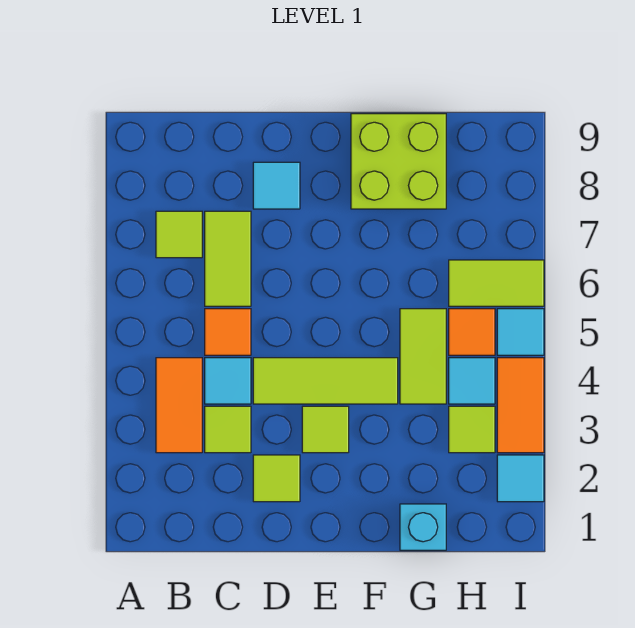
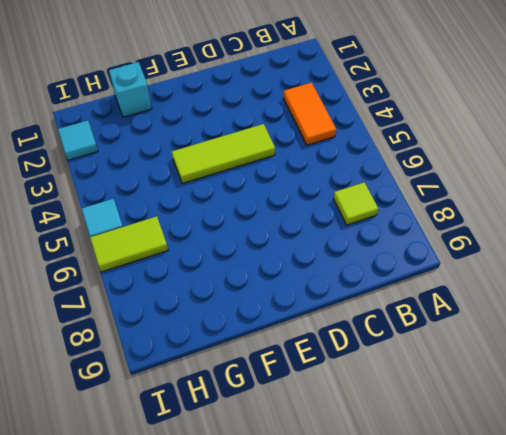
none -> lime tile C3 level 1
none -> cyan tile C4 level 1
none -> orange tile C5 level 1

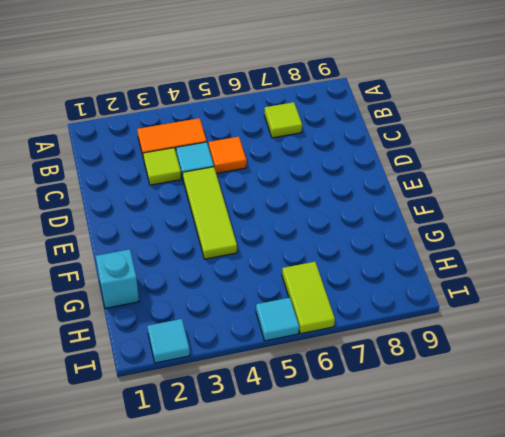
none -> lime tile C6:C7 level 1
none -> lime tile D2 level 1
none -> cyan tile D8 level 1

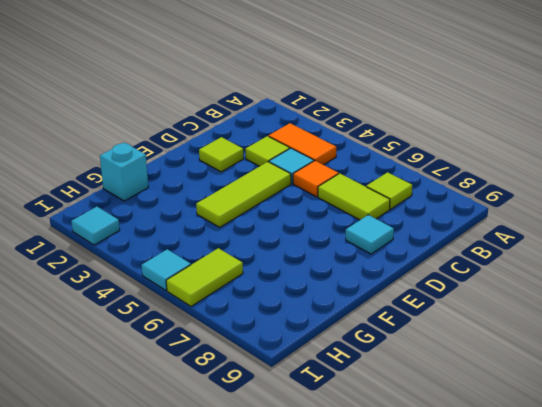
none -> lime tile E3 level 1
none -> lime brick F8:G9 level 1
none -> lime tile G4:G5 level 1

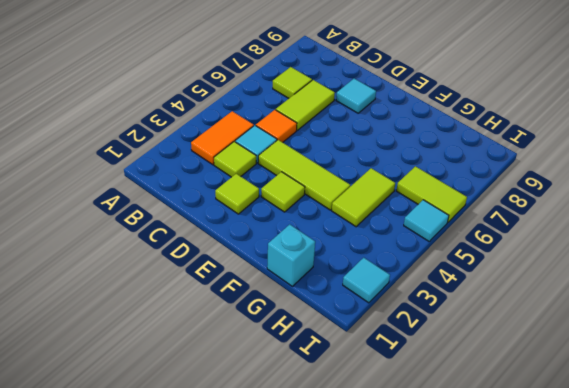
none -> lime brick F8:G9 level 1
none -> lime tile H3 level 1
none -> cyan tile H4 level 1

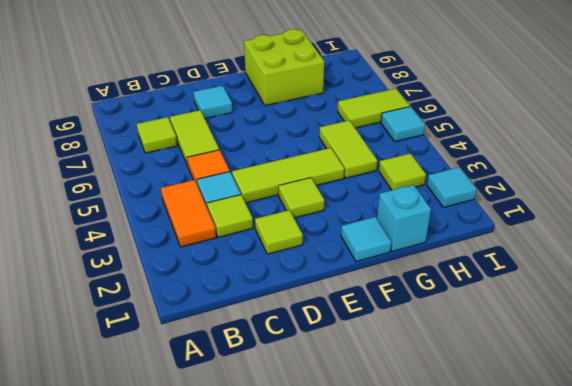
cyan tile F1 level 1 -> cyan tile H4 level 1
none -> orange tile H5 level 1
none -> orange tile I3:I4 level 1

